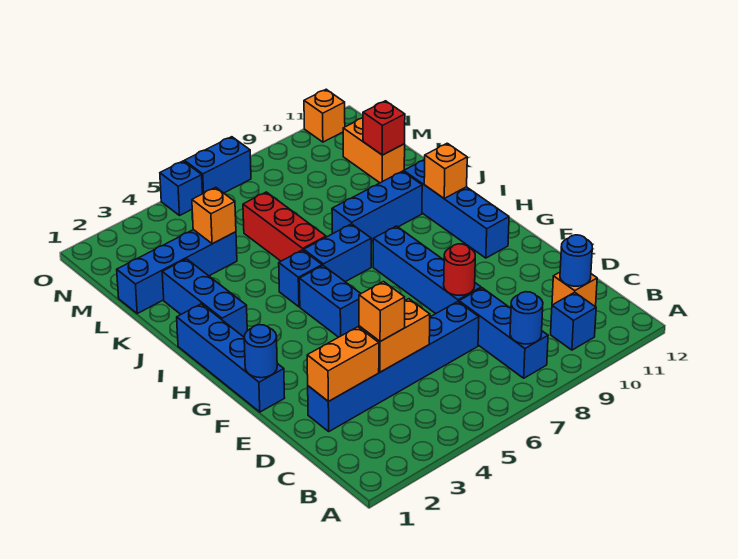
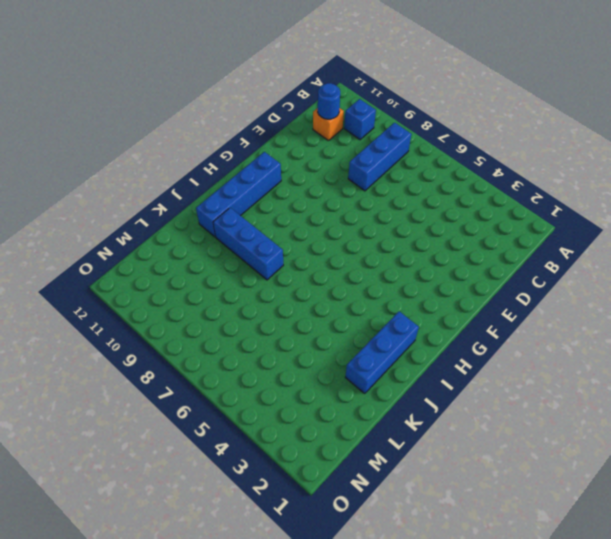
none -> blue brick D2:D7 level 1
none -> blue brick E8:H8 level 1
none -> blue brick F1:I1 level 1

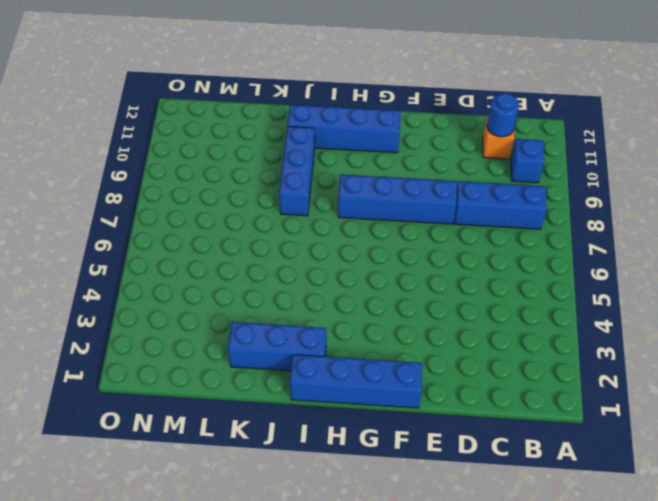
none -> blue brick D2:D7 level 1
none -> blue brick G5:H5 level 1
none -> blue brick I5 level 1

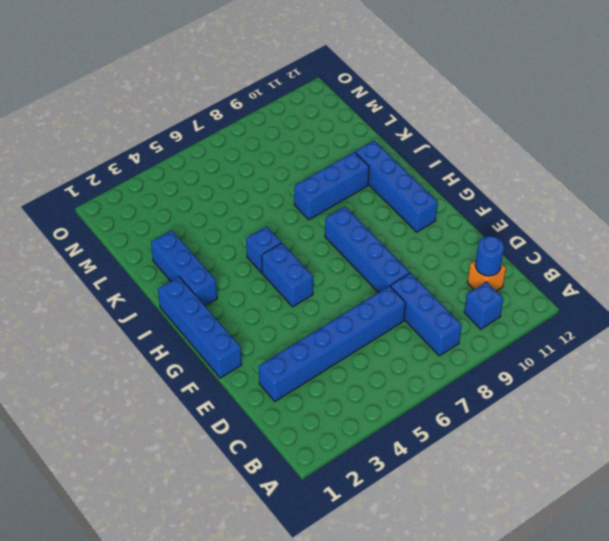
none -> blue brick I6:I7 level 1
none -> red brick J6:L6 level 1
none -> blue brick L1:L4 level 1

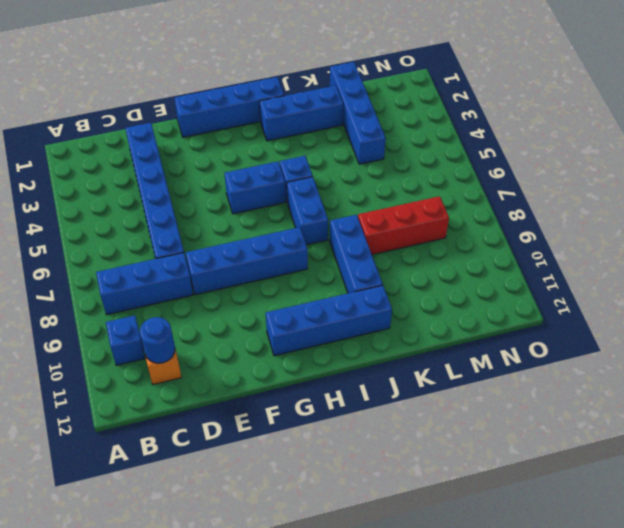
red brick K8:M8 level 1 -> red brick J6:L6 level 1
none -> orange brick L11:M11 level 1
none -> blue brick O5 level 1
none -> blue brick O6:O7 level 1

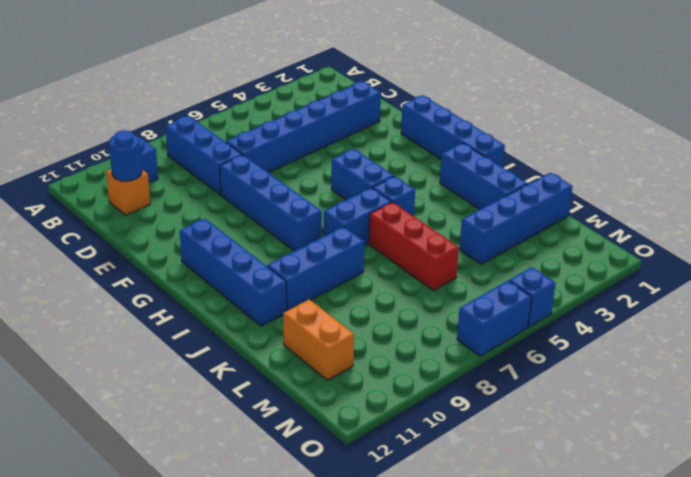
none -> orange brick O11 level 1
none -> blue round brick B8 level 2
none -> orange brick D2:D3 level 2

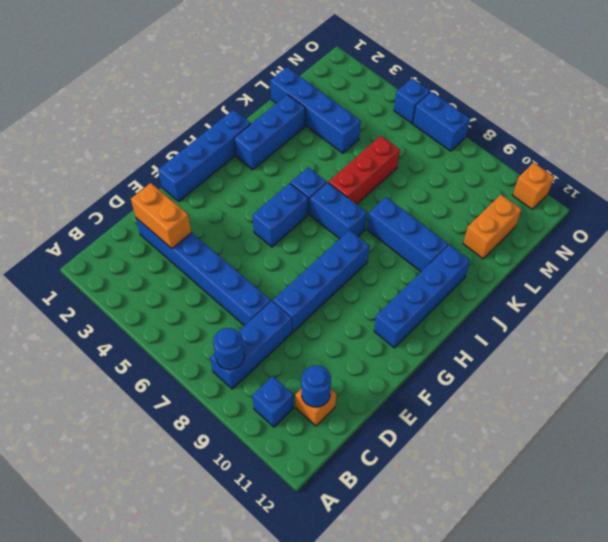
none -> orange brick D4:D5 level 2
none -> red round brick E8 level 2
none -> blue round brick F1 level 2

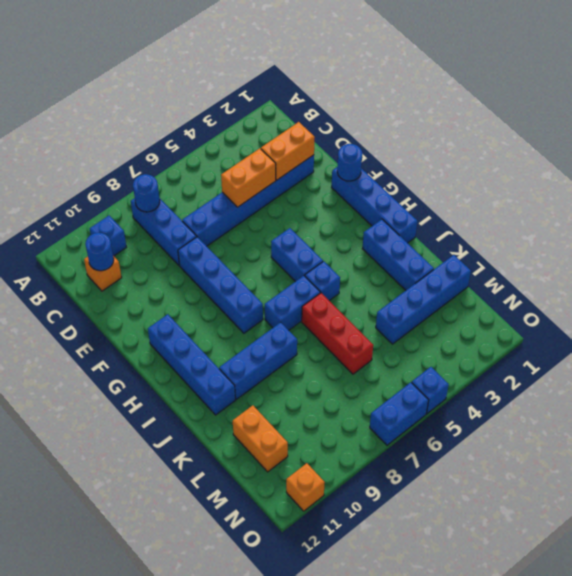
none -> red round brick E8 level 2
none -> orange brick I11 level 2
none -> orange brick L4 level 2

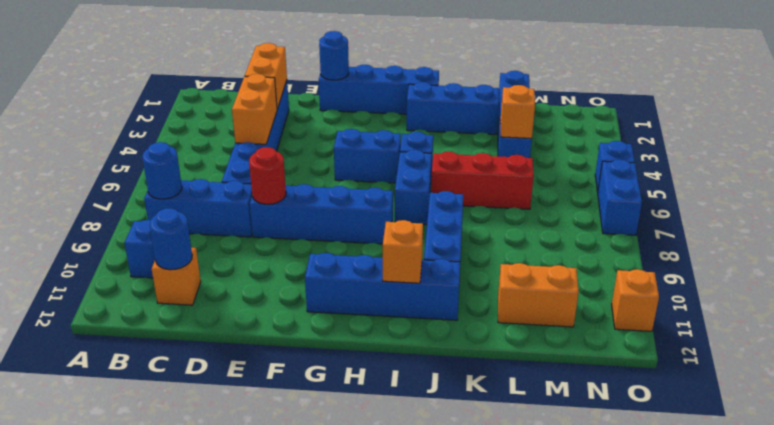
none -> red brick L11 level 2
none -> orange brick D4 level 3

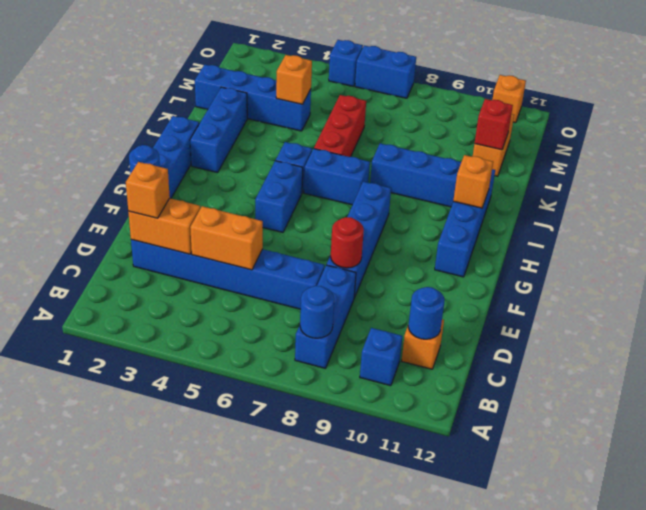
orange brick D2 level 3 -> orange brick D4 level 3

